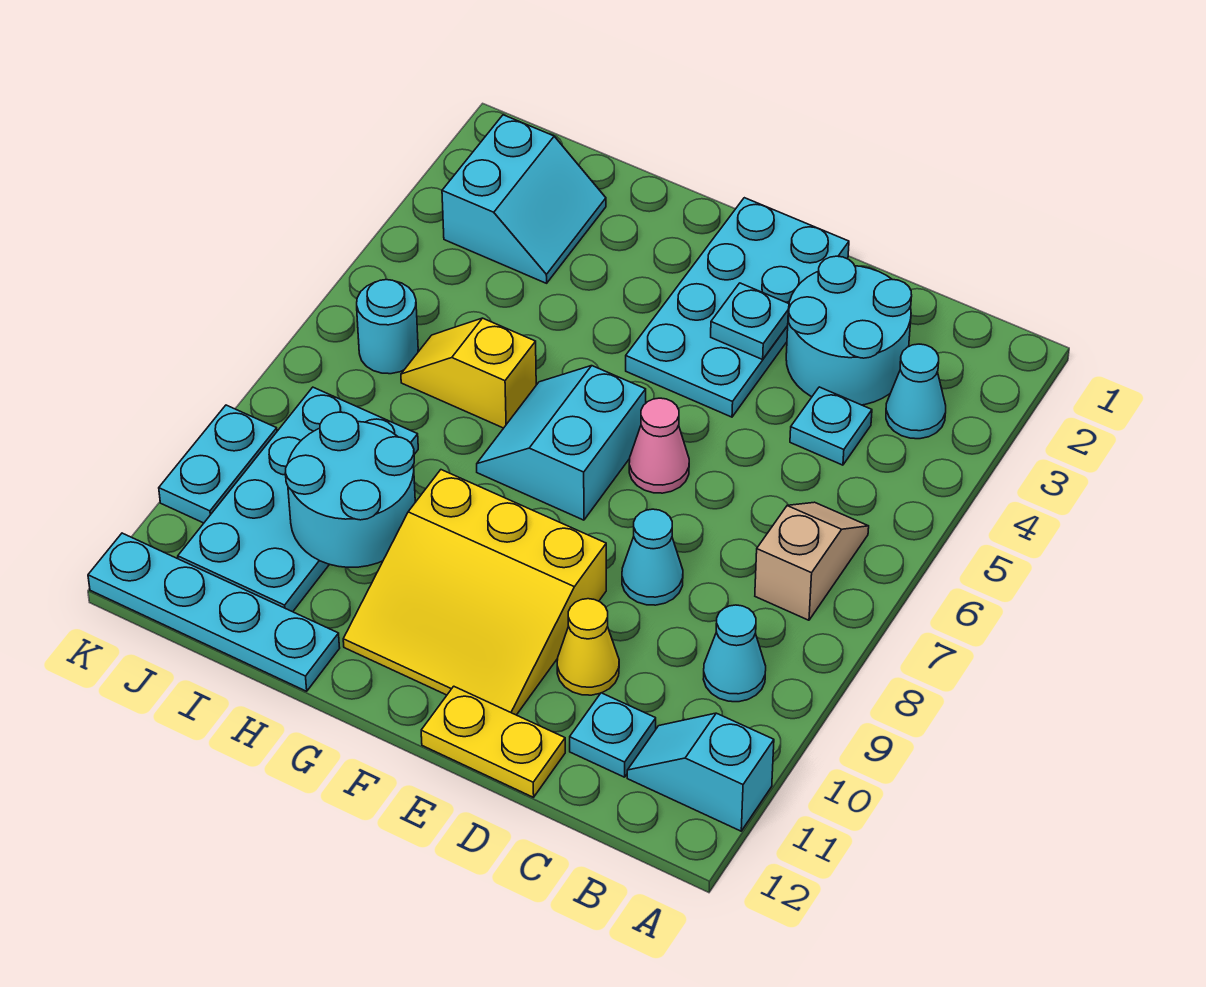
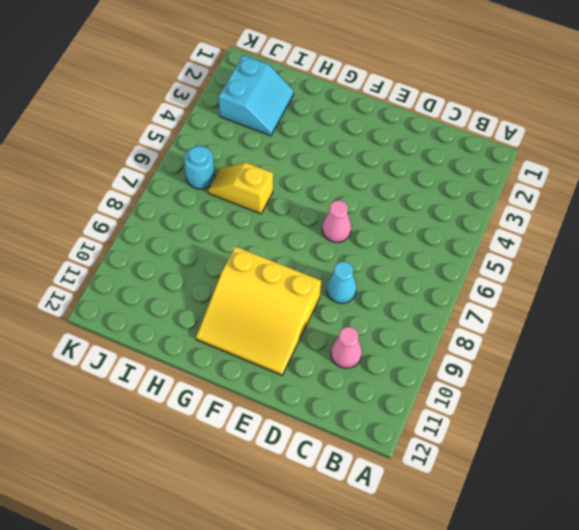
pink cone C10 level 1 -> none
none -> cyan slope A11:B11 level 1 top A
none -> cyan cone B3 level 1
none -> tan slope B6:B7 level 1 top 7

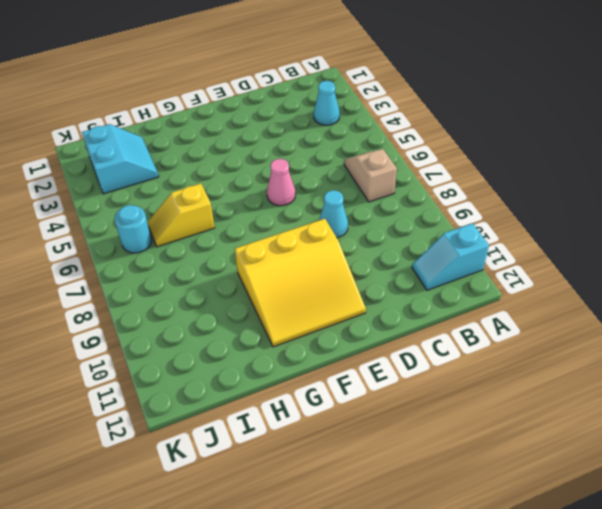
none -> cyan cone B9 level 1
none -> cyan round brick C2:D3 level 1
none -> cyan plate C4 level 1

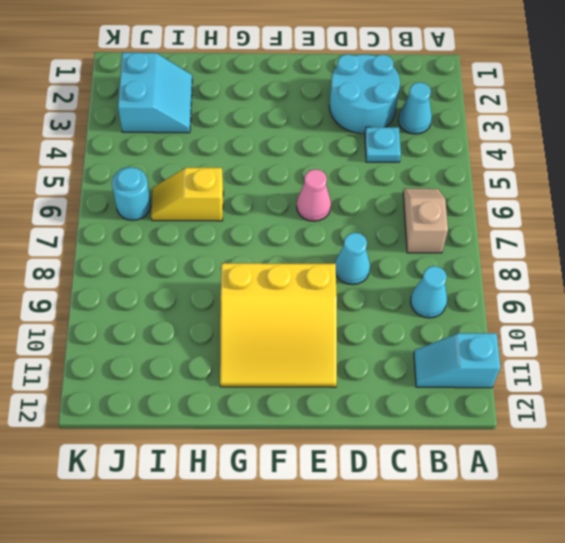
none -> cyan plate C11 level 1
none -> yellow cone D10 level 1
none -> yellow plate D12:E12 level 1

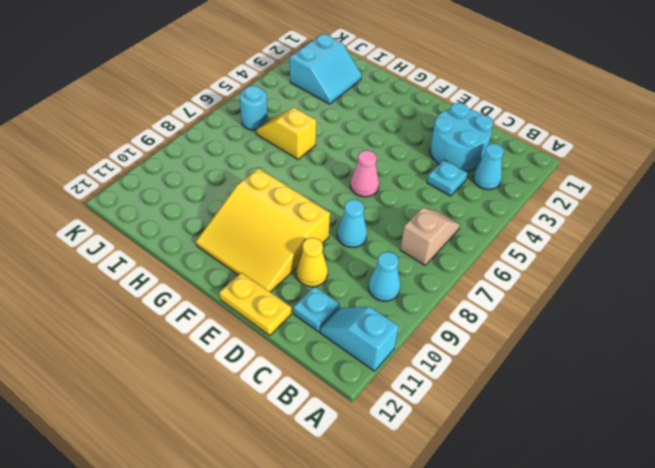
none -> cyan plate E1:F4 level 1
none -> cyan slope F6:G7 level 1 top F
none -> cyan plate H12:K12 level 1

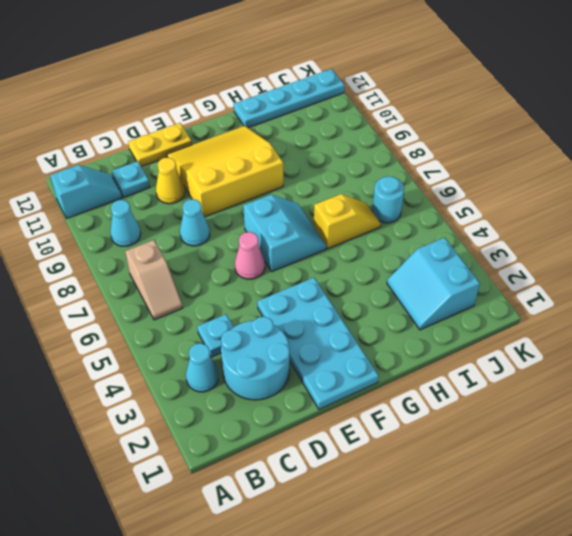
none -> cyan plate I8:J11 level 1
none -> cyan plate K9:K10 level 1
none -> cyan plate E3 level 2

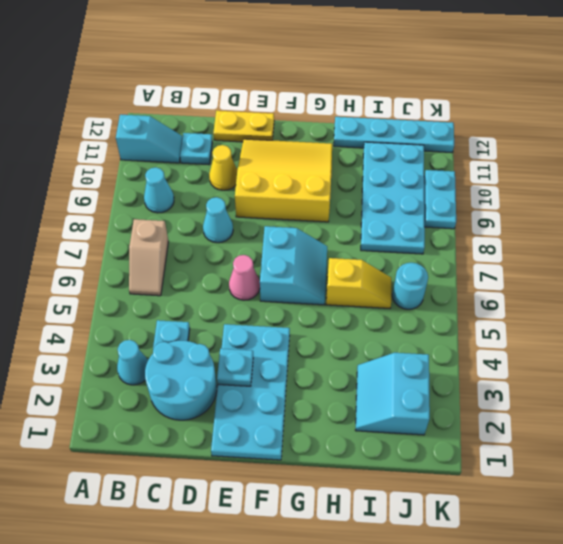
none -> cyan round brick H9:I10 level 2

